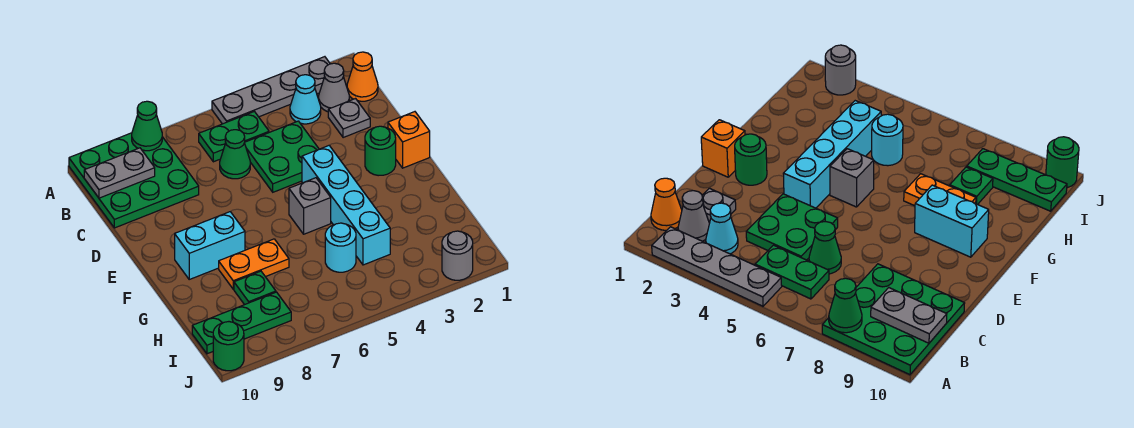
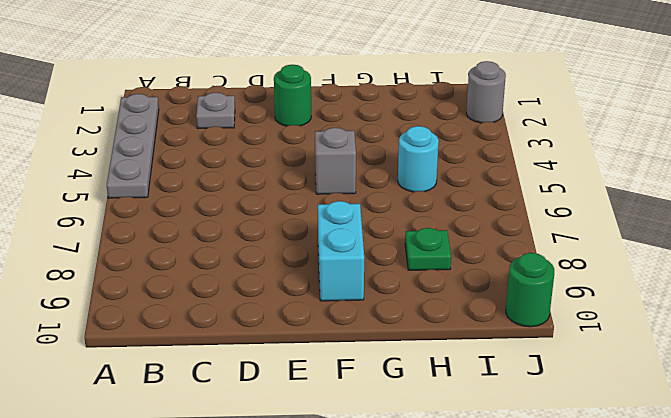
none -> green plate A8:C10 level 1
none -> orange cone B1 level 1
none -> grey cone B2 level 1

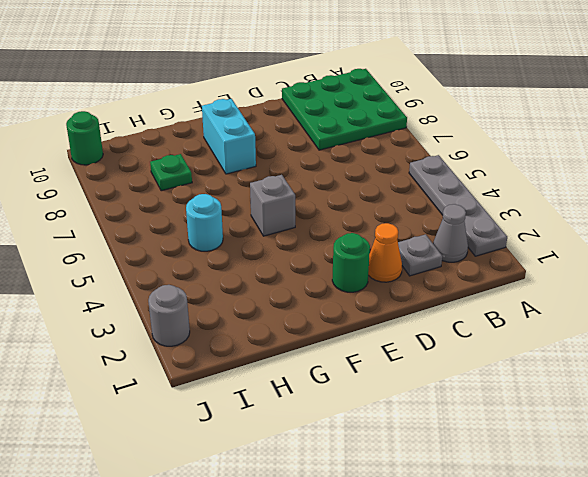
orange cone D2 level 1 -> orange cone B1 level 1
none -> cyan cone B3 level 1
none -> green plate B5:B6 level 1
none -> green plate C4:D5 level 1

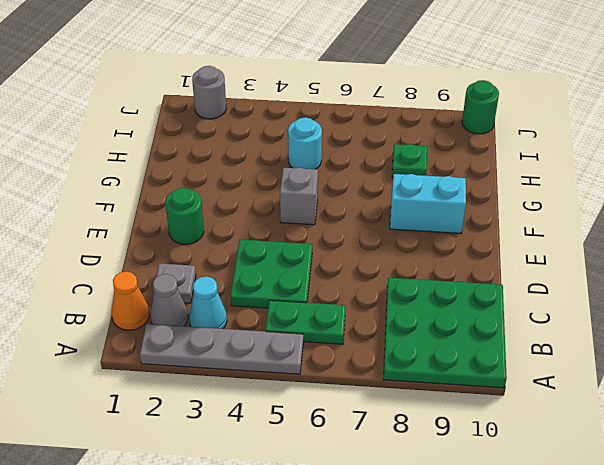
none -> green cone C6 level 1
none -> orange brick E1 level 1
none -> cyan brick E4:H4 level 1

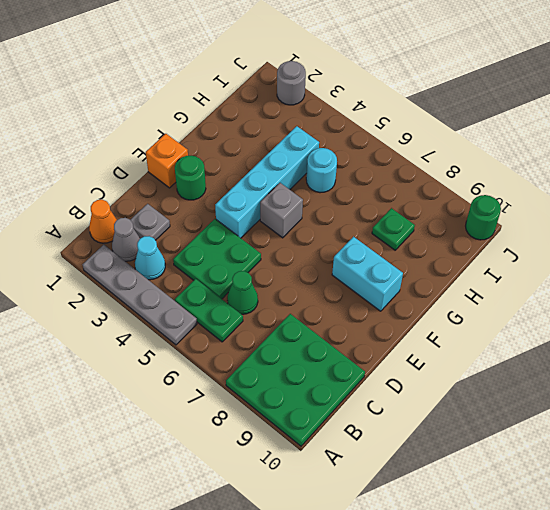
none -> orange plate G7:G8 level 1
none -> green plate I8:I10 level 1
none -> green cone A8 level 2

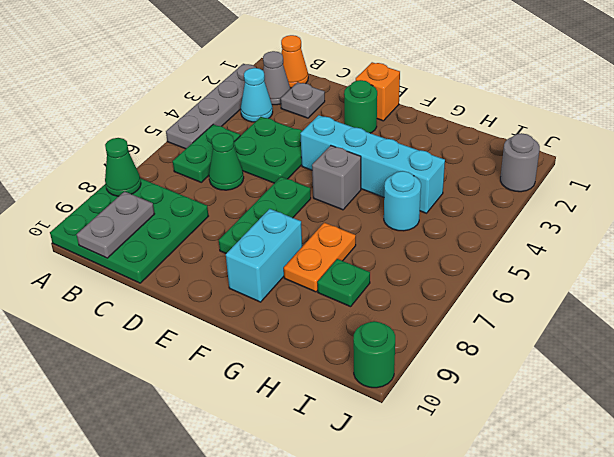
green plate E6:E8 level 1 -> green plate I8:I10 level 1

